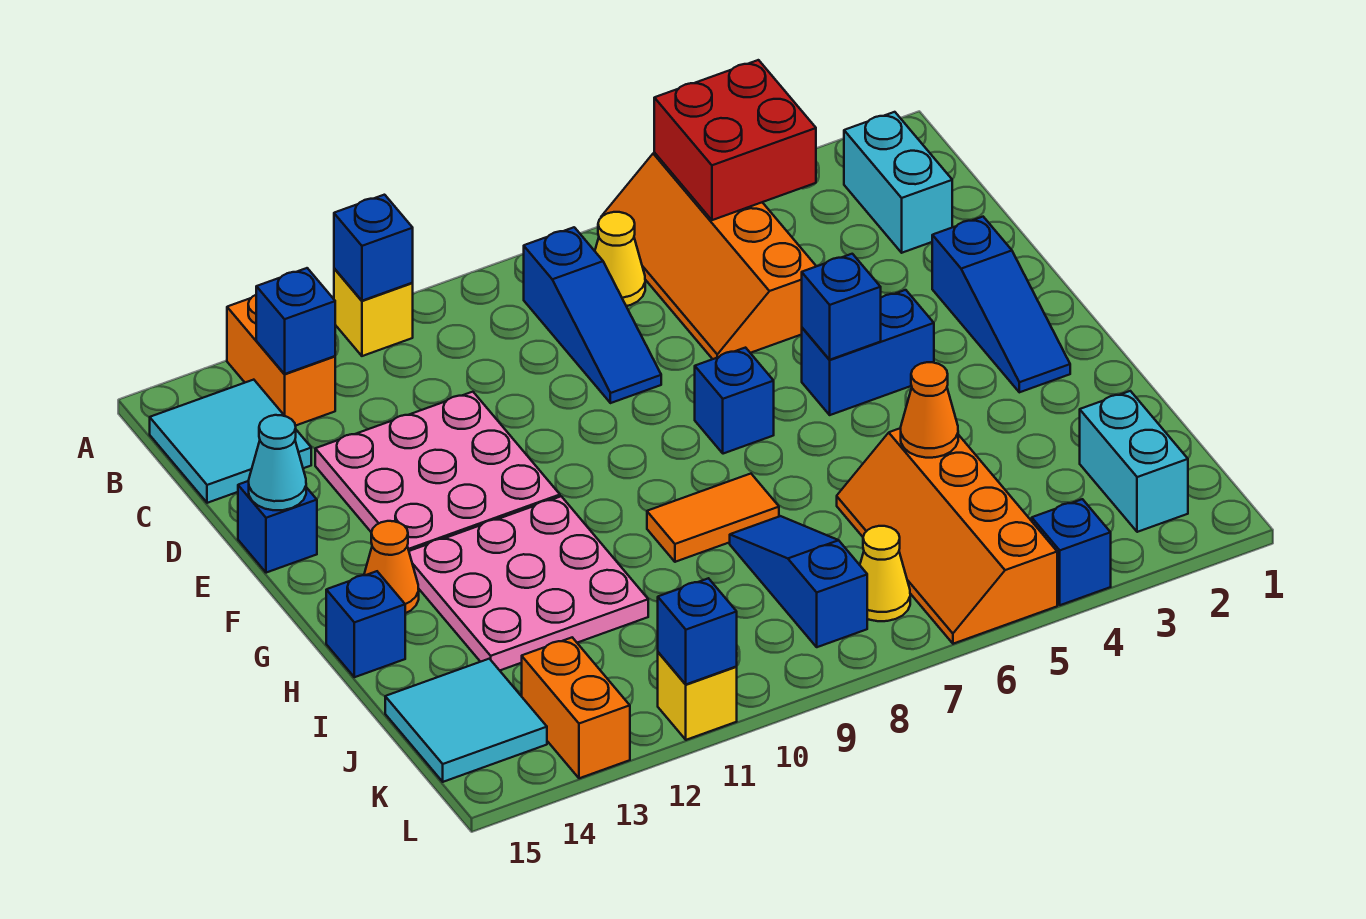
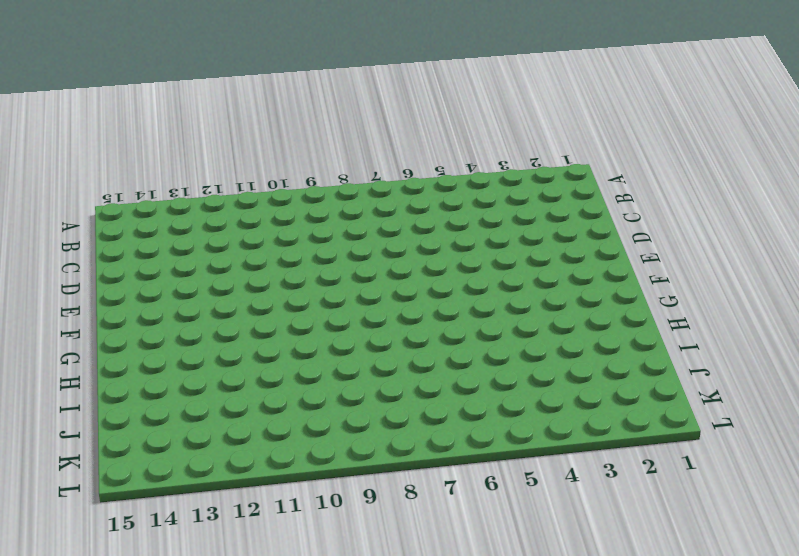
none -> orange slope A5:D6 level 1 top 5
none -> yellow brick A11 level 1
none -> orange brick A13:B13 level 1
none -> cyan brick B2:C2 level 1

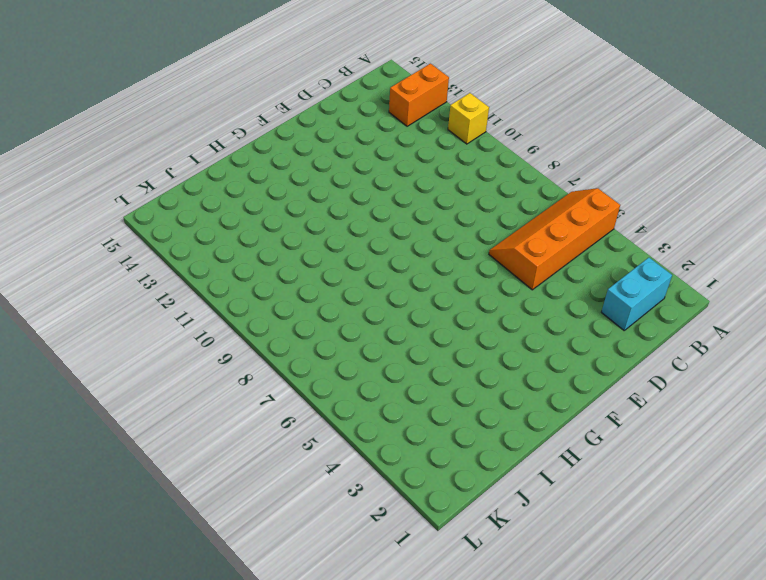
none -> yellow cone B7 level 1
none -> blue slope B8:D8 level 1 top B
none -> cyan tile B14:C15 level 1
none -> pink plate D11:F13 level 1

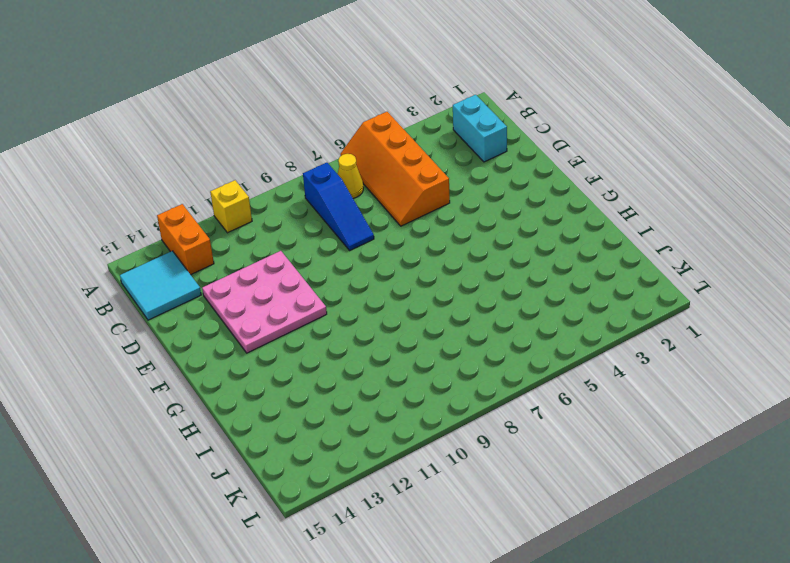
none -> blue slope E2:G2 level 1 top E
none -> blue brick E15 level 1
none -> blue brick F4:F5 level 1
none -> blue brick F7 level 1

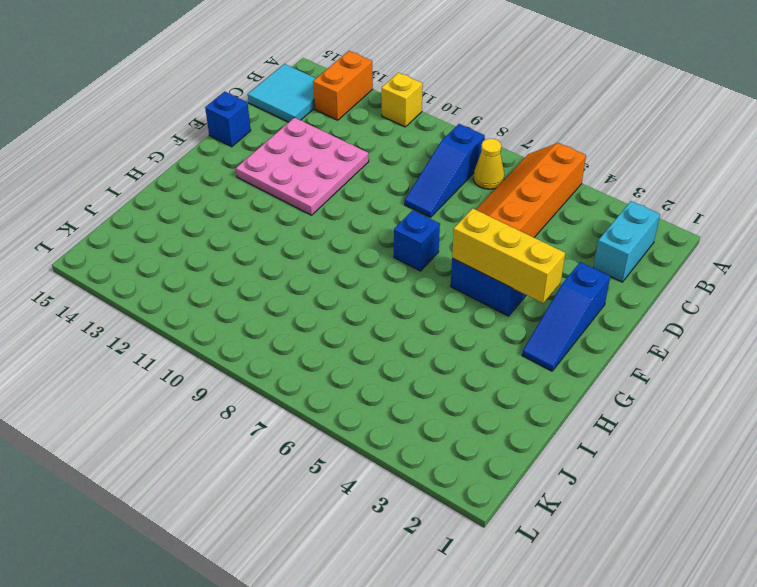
yellow brick F3:F5 level 2 -> blue brick F5 level 2
none -> pink plate G11:I13 level 1
none -> orange cone G14 level 1
none -> orange tile H8:H9 level 1
none -> blue brick H15 level 1

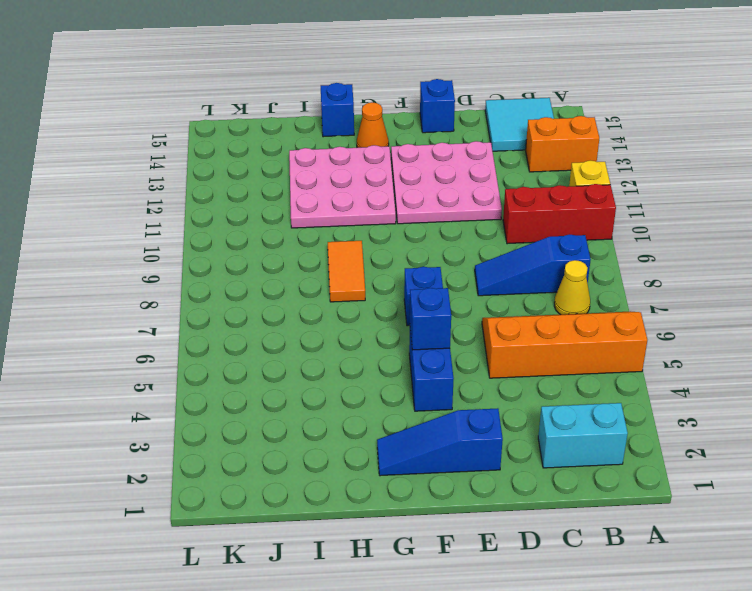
red brick A10:C10 level 1 -> none
none -> orange slope I5:L6 level 1 top 5
none -> blue slope I8:K8 level 1 top K
none -> cyan brick J2:K2 level 1
none -> cyan tile J14:K15 level 1

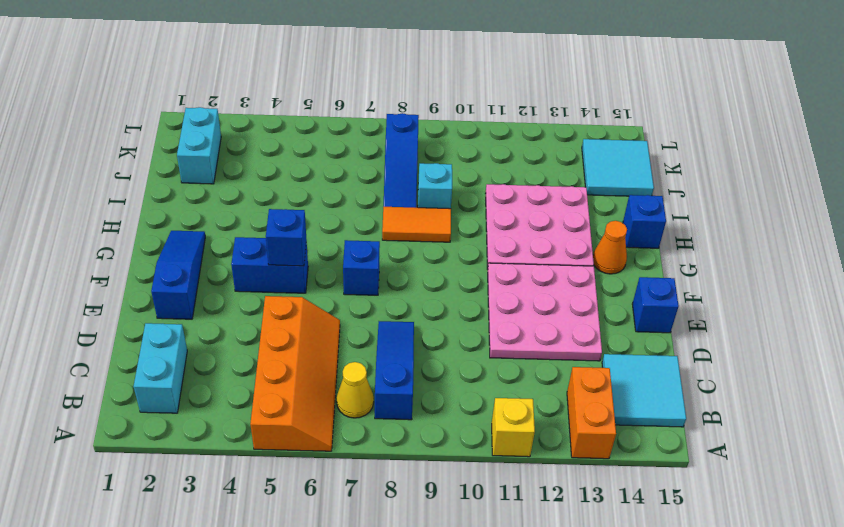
cyan brick I9 level 1 -> none
none -> orange slope I5:L6 level 1 top 5
none -> yellow cone K7 level 1
none -> orange brick K13:L13 level 1
none -> blue brick L4 level 1

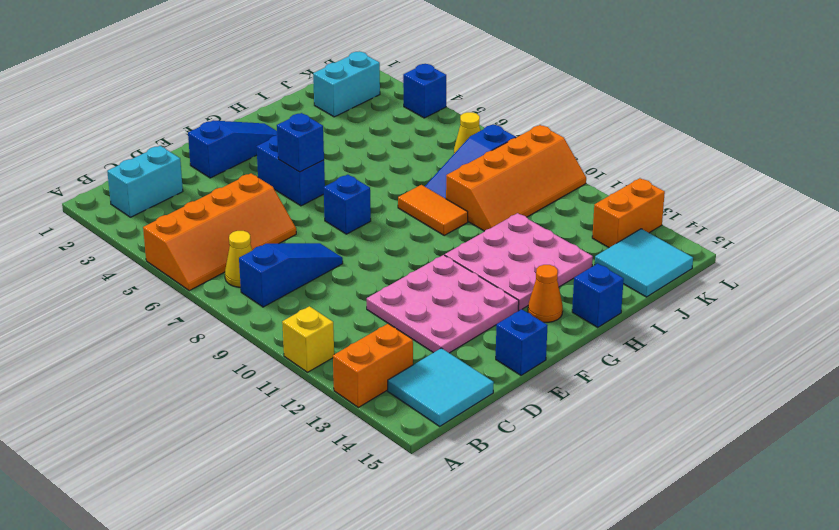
orange slope I9:L10 level 1 top 9 -> orange slope I5:L6 level 1 top 5
none -> yellow brick L11 level 1
none -> red brick A4:B5 level 2
none -> blue brick A11 level 2
none -> blue brick B13 level 2

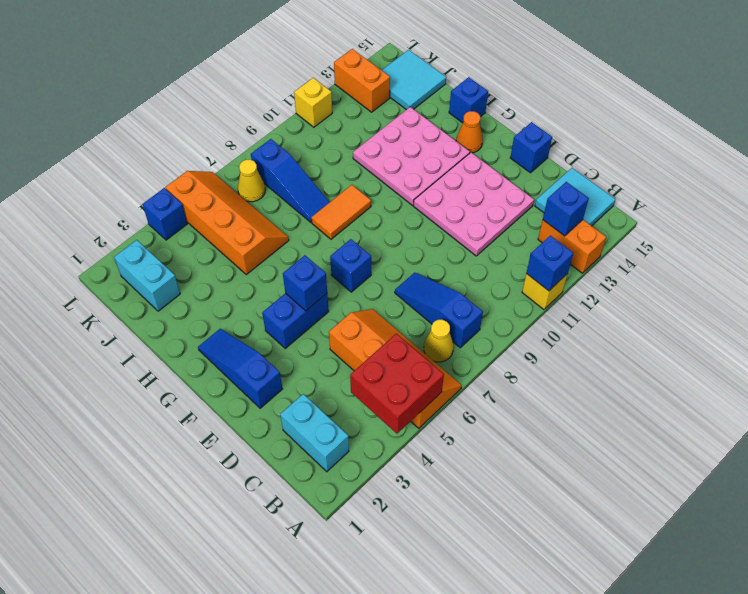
none -> cyan cone E15 level 2
none -> orange cone I5 level 2
none -> blue brick L11 level 2

